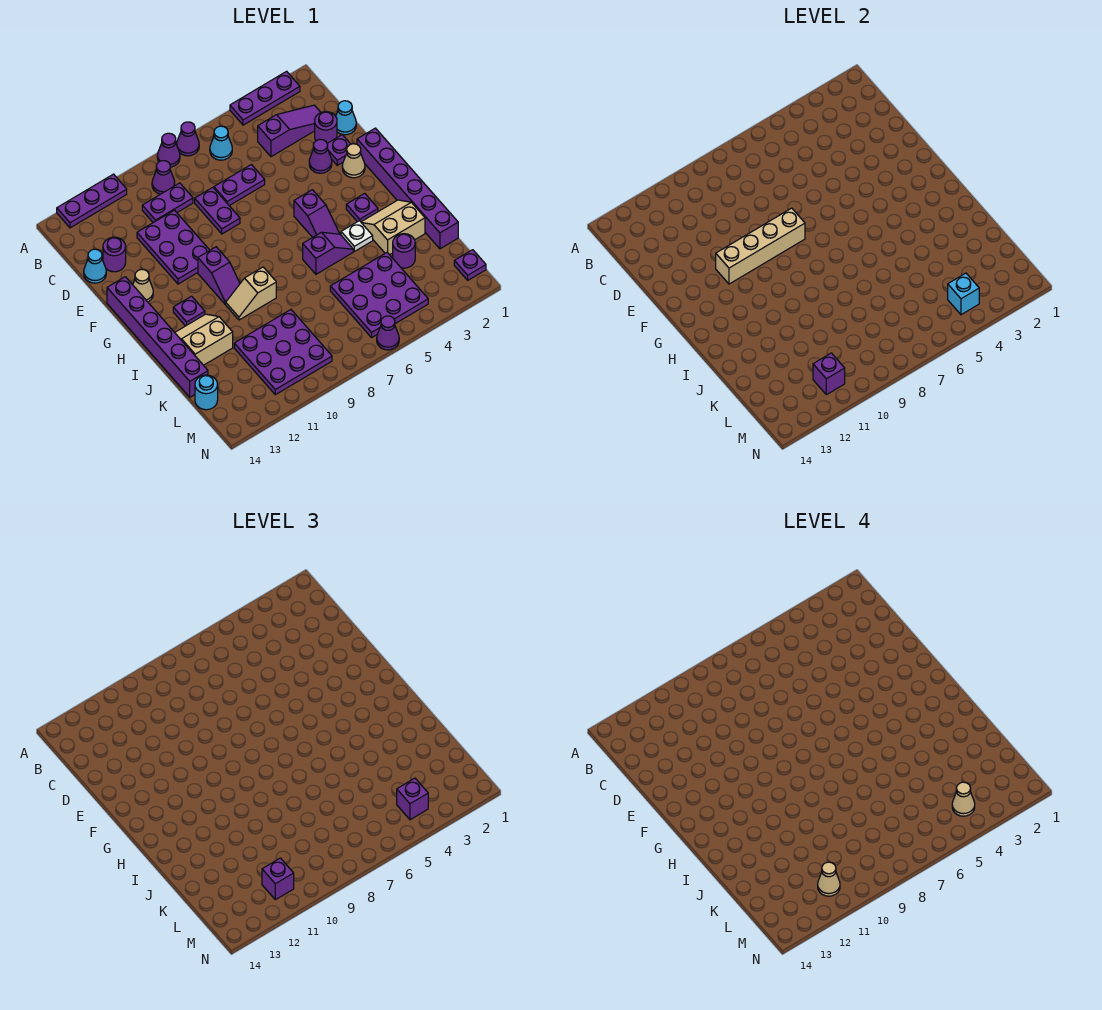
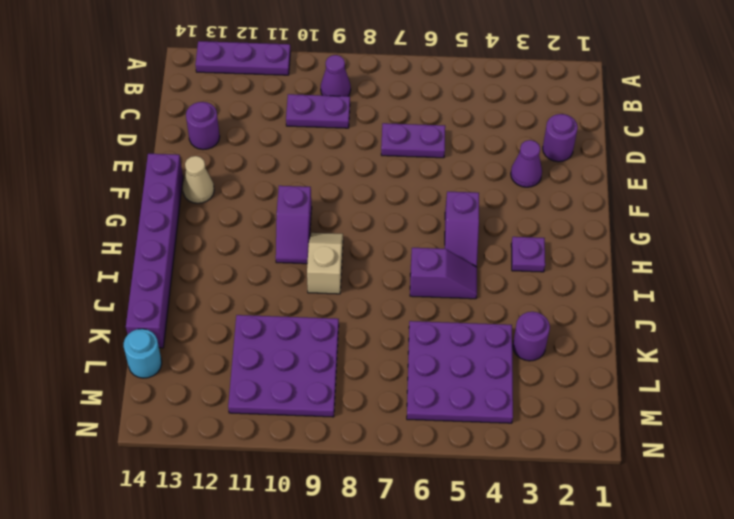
tan slope H9:I9 level 1 top I -> tan slope I9:I10 level 1 top 9
none -> purple plate A2:A4 level 1
none -> purple cone A7 level 1
none -> purple cone A8 level 1
none -> cyan cone B6 level 1

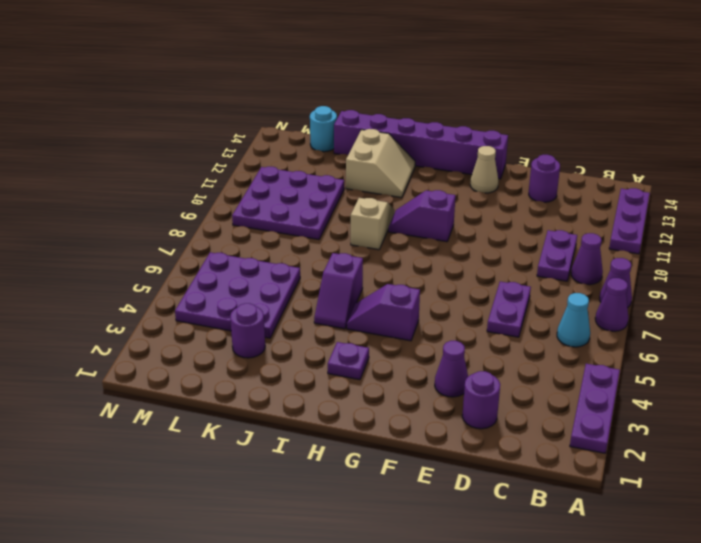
none -> purple slope C2:C4 level 1 top 4
none -> cyan cone D1 level 1
none -> purple plate D8:E8 level 1
none -> purple plate D10:F11 level 1

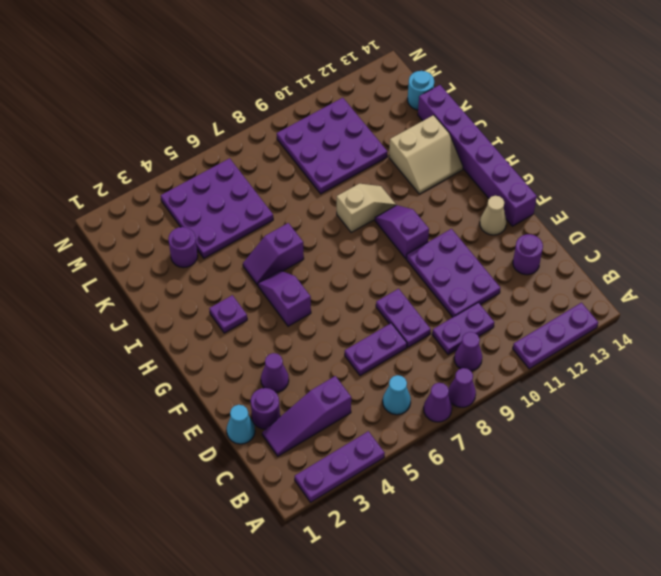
none -> cyan cone D14 level 1
none -> purple plate E2 level 1
none -> purple brick F1:K1 level 1
none -> tan cone F2 level 1

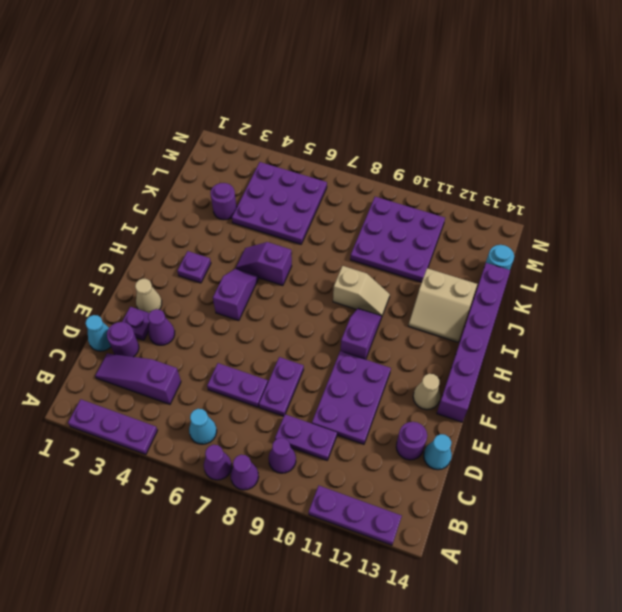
none -> purple brick F1:K1 level 1
none -> purple plate H12 level 1
none -> tan slope I2:J3 level 1 top J
none -> white plate I4 level 1

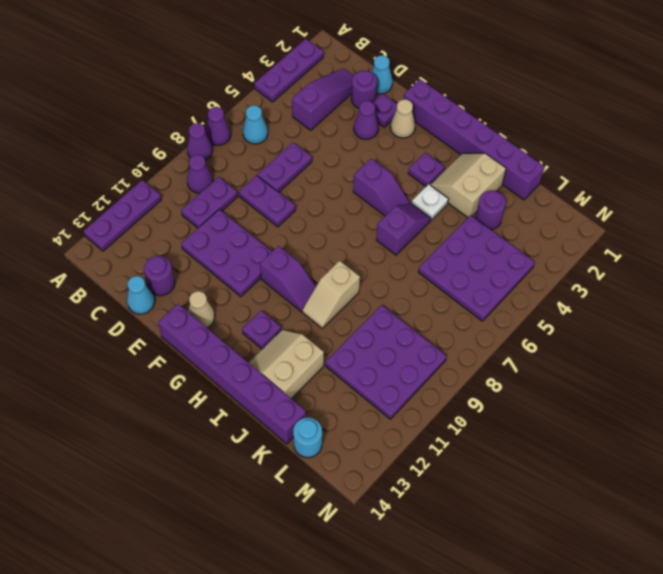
none -> purple plate M1 level 1
none -> purple cone N6 level 1
none -> tan brick F8:F11 level 2
none -> cyan brick M4 level 2

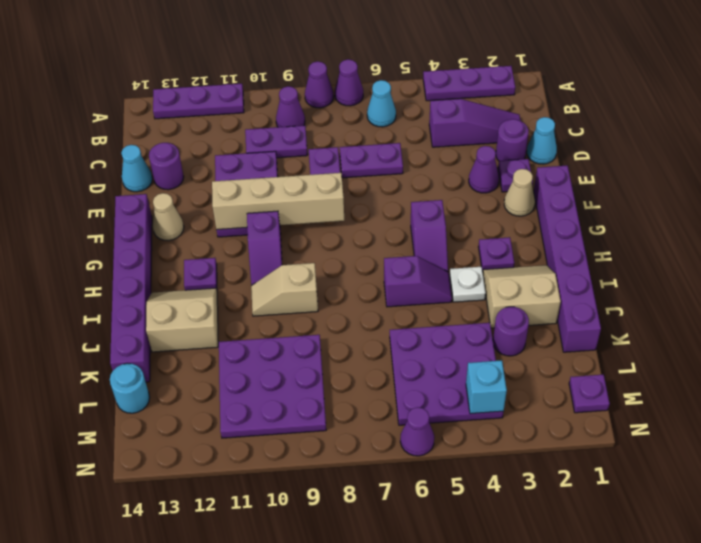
none -> purple brick M11 level 2
none -> purple brick M4 level 3
none -> purple brick M11 level 3
none -> tan cone M4 level 4

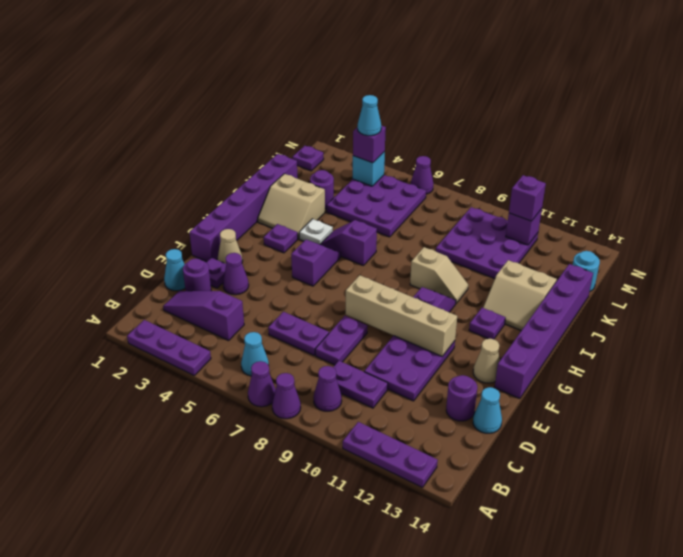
cyan cone M4 level 4 -> tan cone M4 level 4
none -> tan cone M11 level 4

